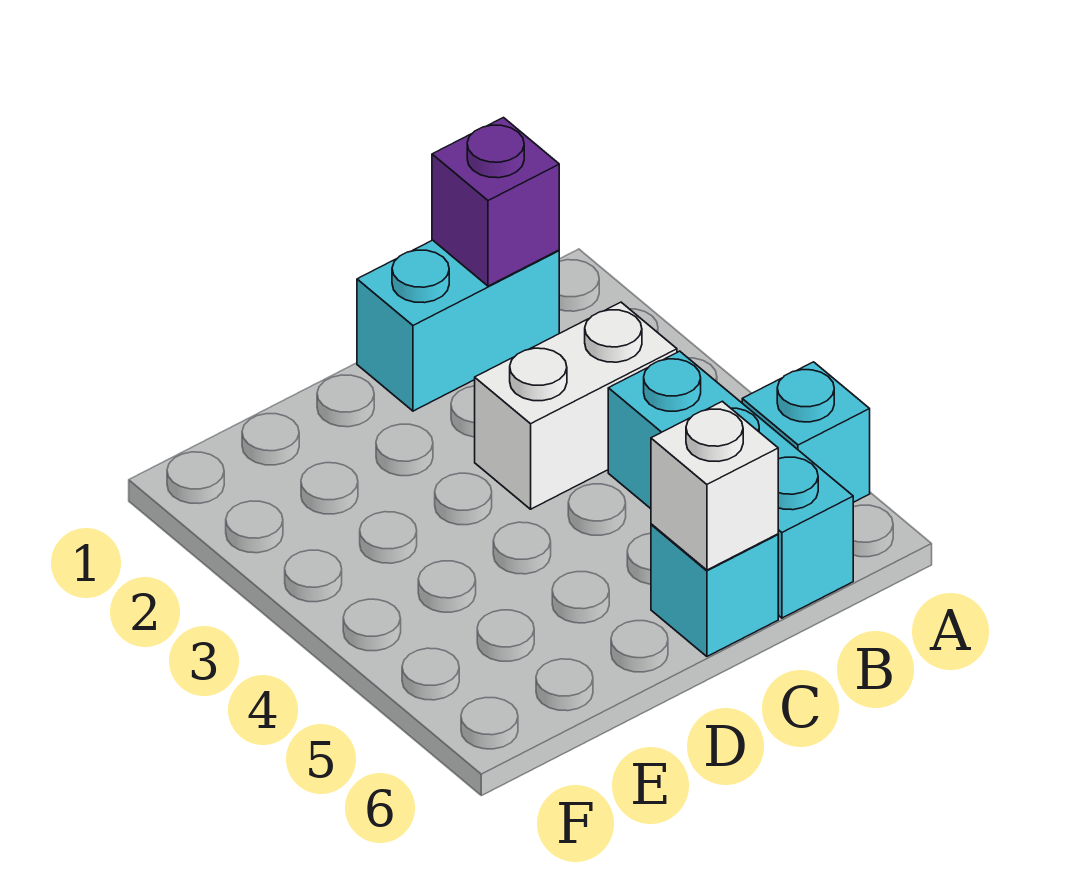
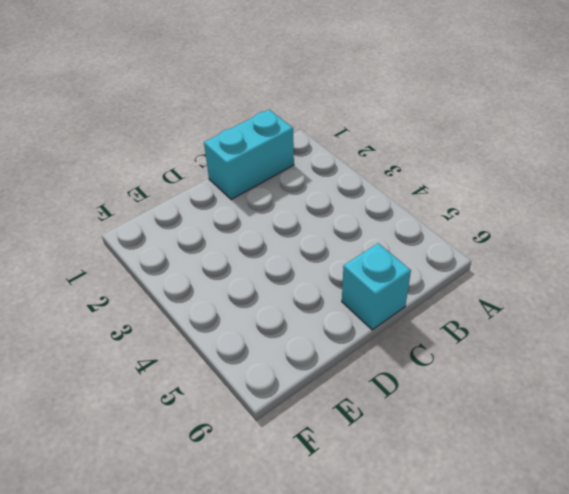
none -> cyan brick A5 level 1
none -> white brick B3:C3 level 1

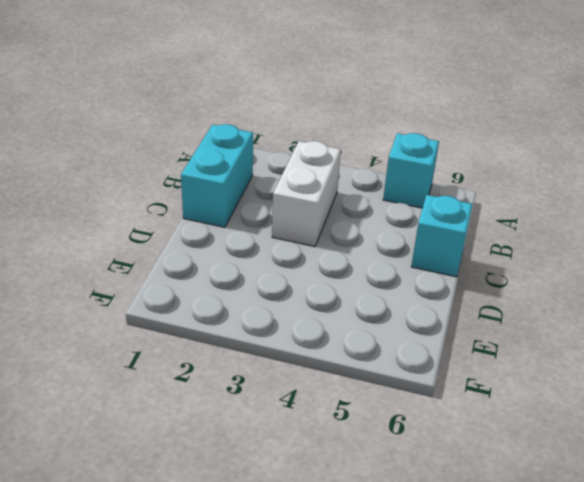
none -> cyan brick B4:B6 level 1
none -> purple brick B1 level 2

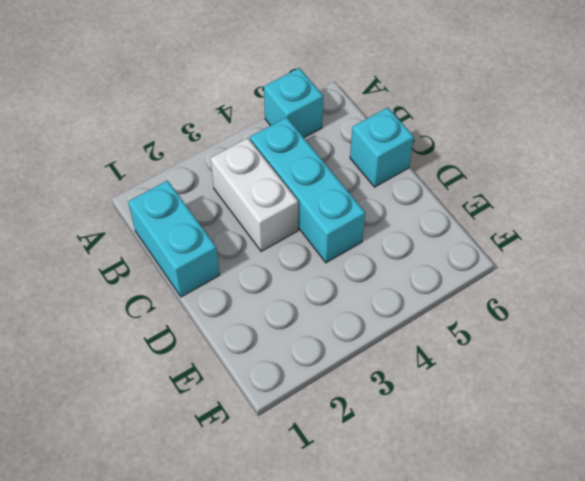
cyan brick B4:D4 level 1 -> cyan brick B4:B6 level 1
none -> purple brick B1 level 2
none -> white brick C6 level 2

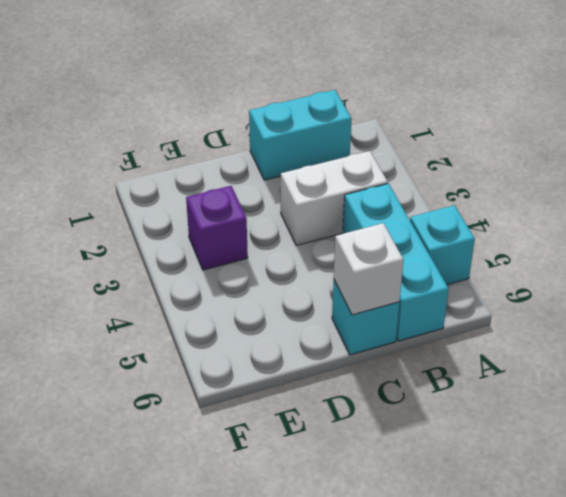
purple brick E3 level 1 -> purple brick B1 level 2

